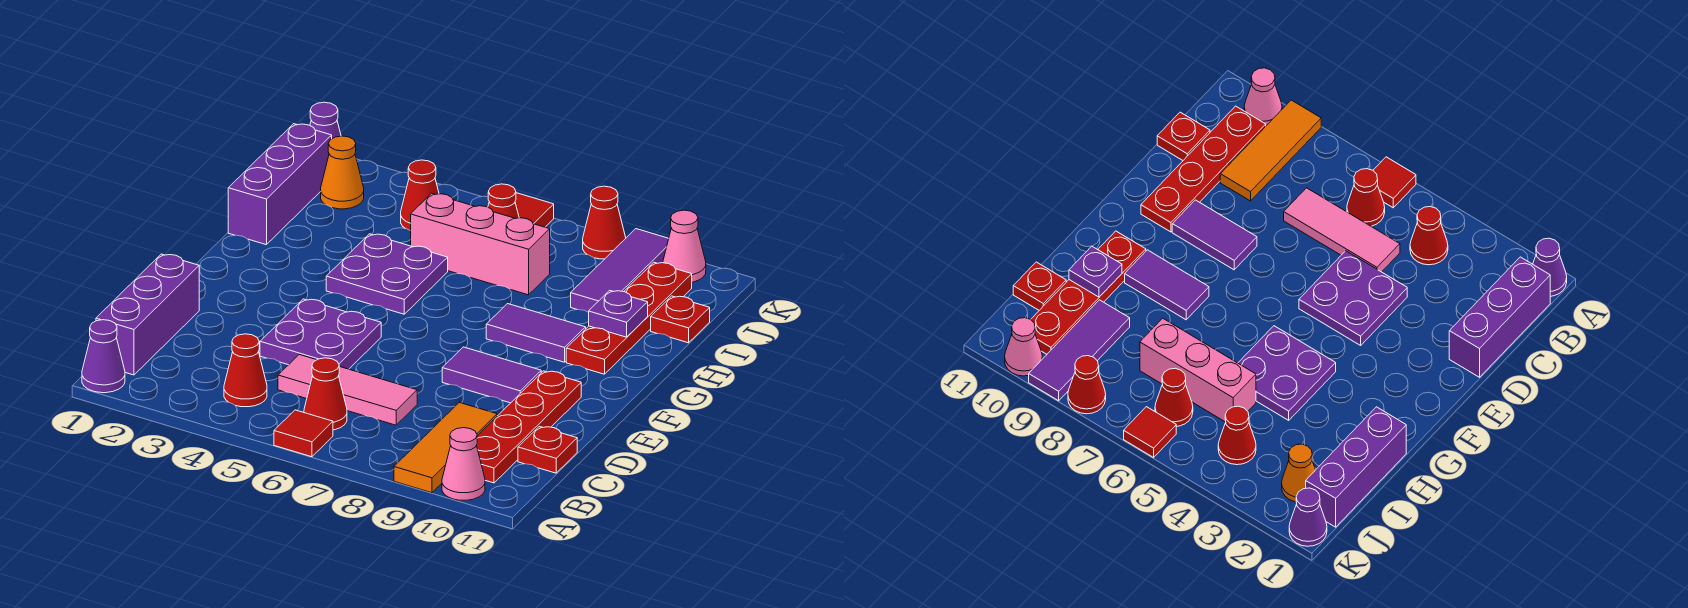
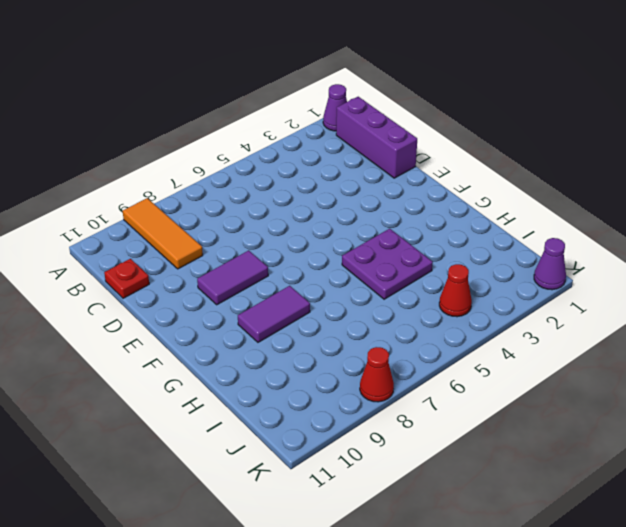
none -> red tile A6 level 1
none -> pink cone A10 level 1
none -> red cone B4 level 1

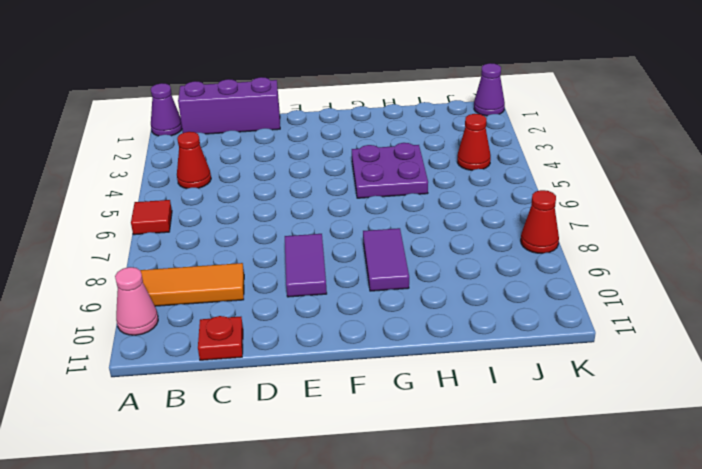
none -> red cone B6 level 1
none -> red plate B10:E10 level 1
none -> pink tile C5:C7 level 1

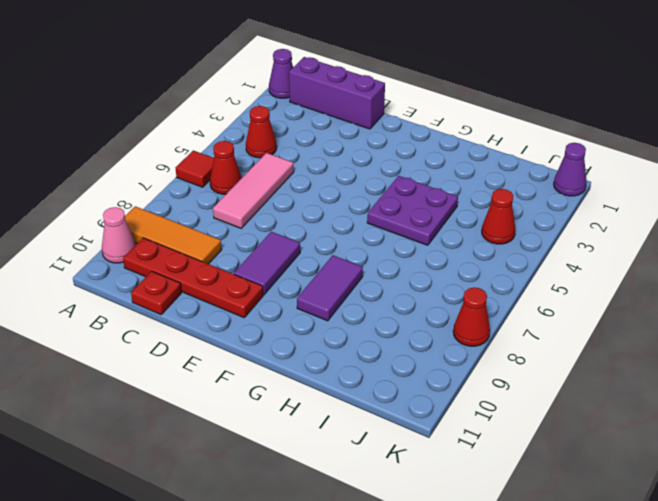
none -> purple plate D4:E5 level 1
none -> red plate G10:J10 level 1
none -> purple brick H1:J1 level 1

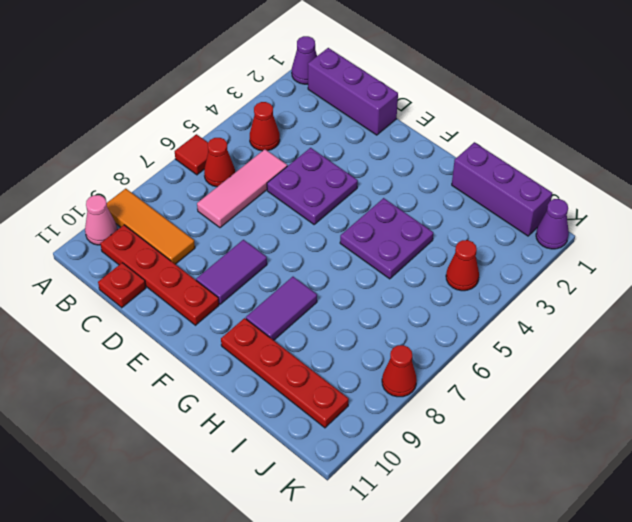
none -> pink brick I5:I7 level 1
none -> purple tile I9:K9 level 1
none -> red plate I11 level 1

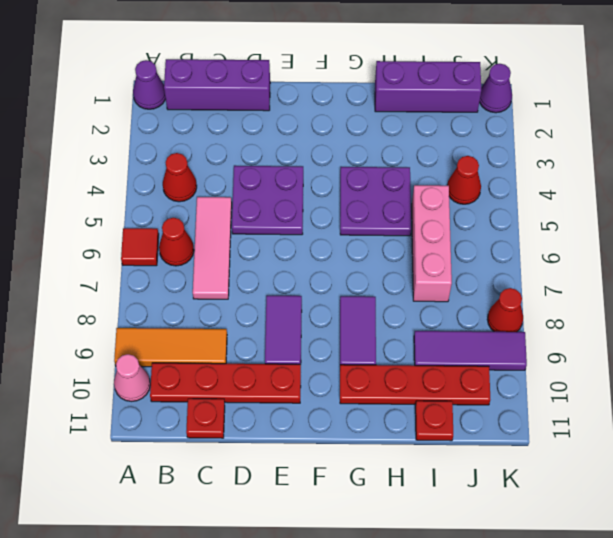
none -> orange cone J2 level 1
none -> red cone J6 level 1
none -> red tile K6 level 1

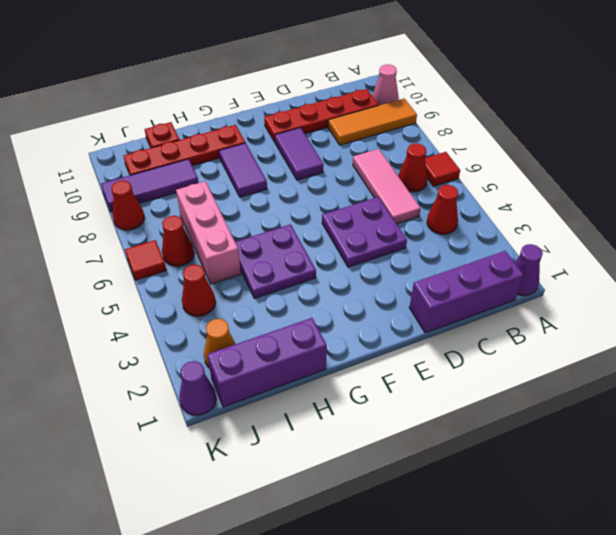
none -> red plate C11 level 1
none -> pink cone K10 level 1
none -> purple plate H10 level 2

